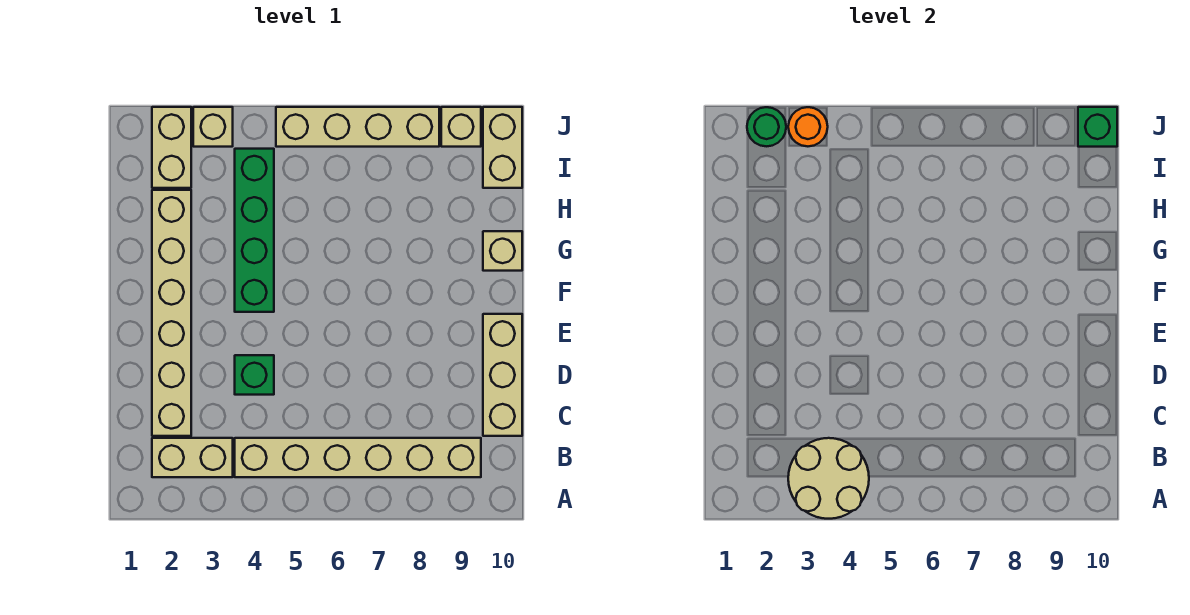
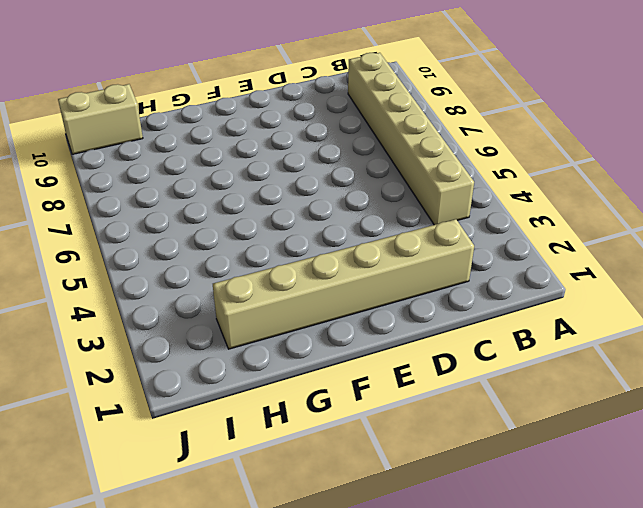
none -> tan brick B2:B3 level 1
none -> tan brick C10:E10 level 1
none -> green brick D4 level 1

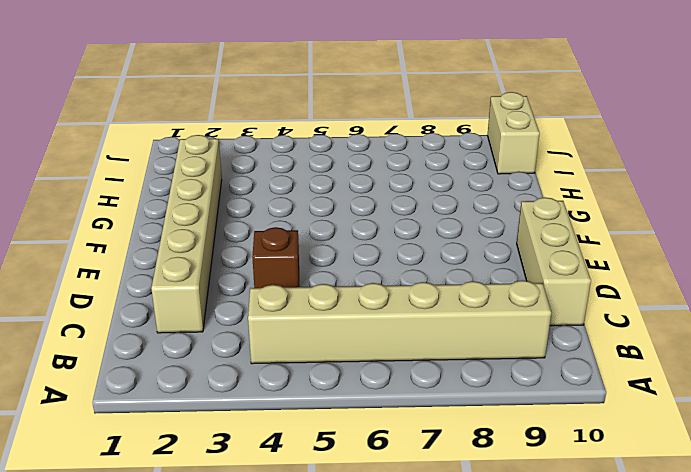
brown brick D4 level 1 -> green brick D4 level 1
none -> tan brick B2:B3 level 1
none -> green brick F4:I4 level 1
none -> tan brick G10 level 1

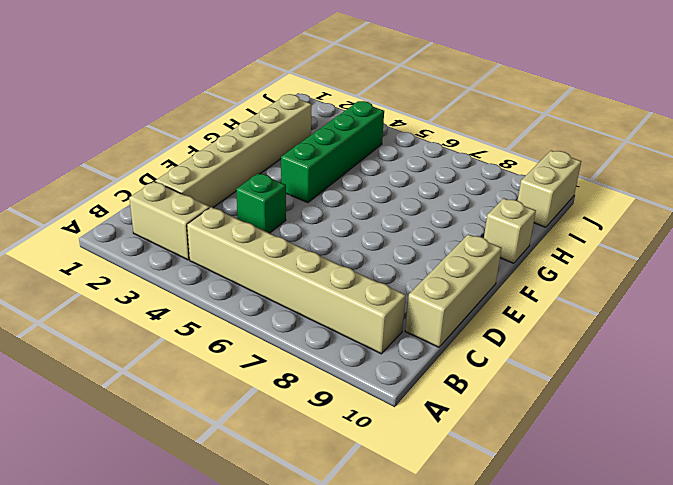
none -> tan brick I2:J2 level 1
none -> tan brick J3 level 1
none -> tan brick J5:J8 level 1

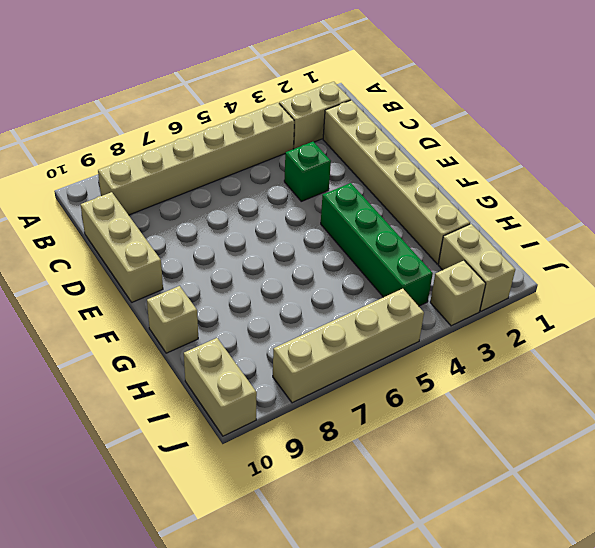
none -> tan brick J9 level 1
none -> tan round brick A3:B4 level 2
none -> green round brick J2 level 2

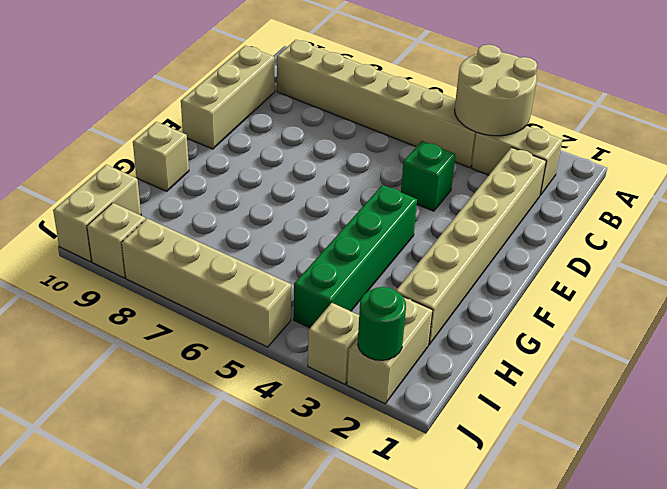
none -> orange round brick J3 level 2
none -> green brick J10 level 2

